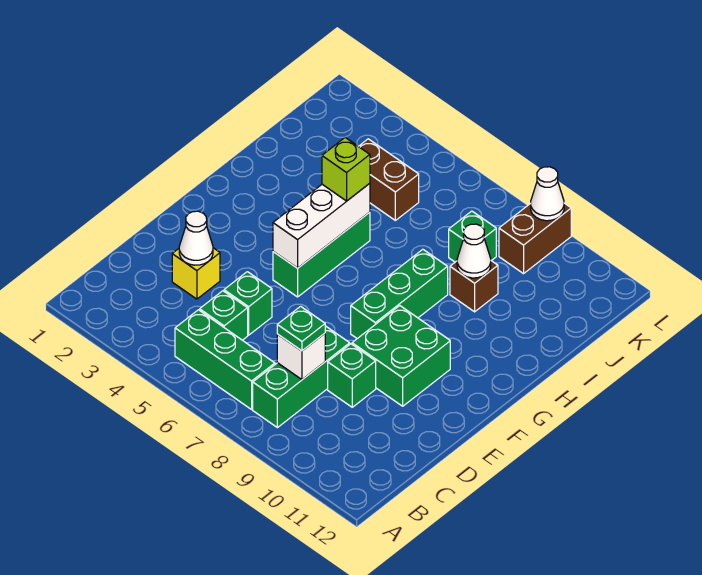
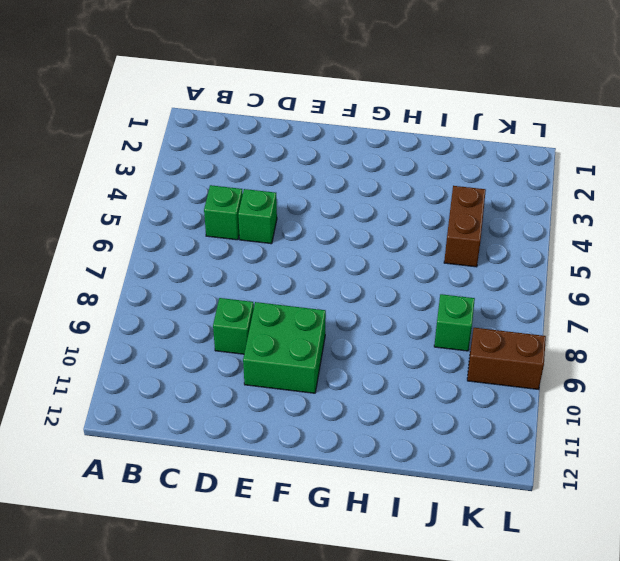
none -> green brick B5:B7 level 1
none -> green brick B8:D8 level 1
none -> yellow brick D3 level 1

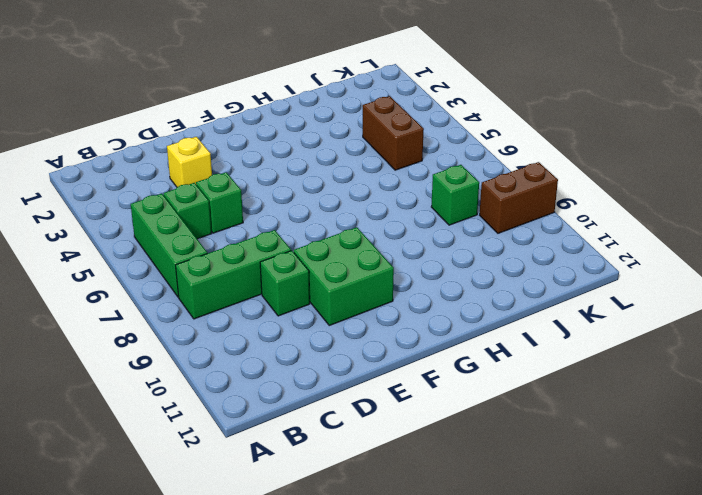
none -> green brick F5:H5 level 1
none -> green brick F8:H8 level 1
none -> brown brick I9 level 1

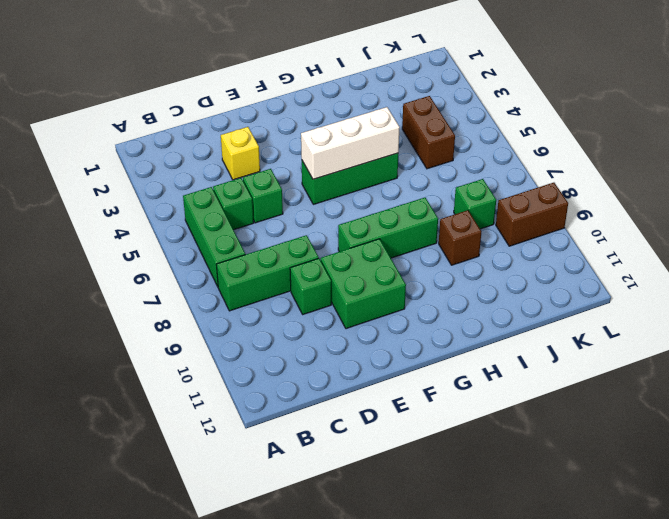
none -> white brick C8 level 2
none -> white cone D3 level 2
none -> white cone I9 level 2

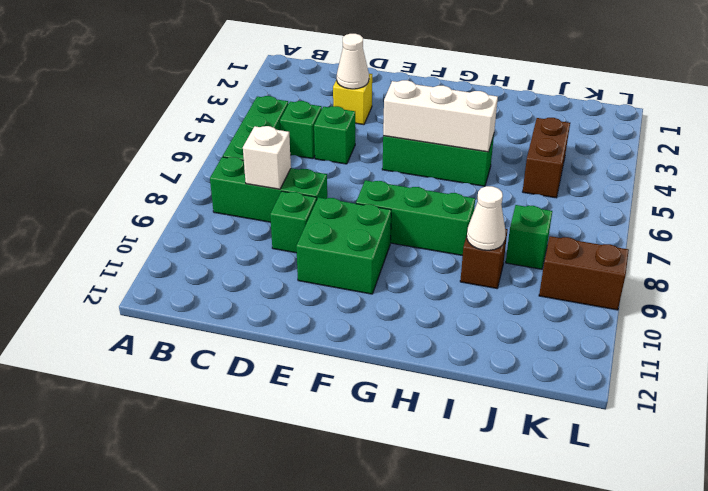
none -> white cone L9 level 2
none -> green plate C8 level 3
none -> lime brick H5 level 3

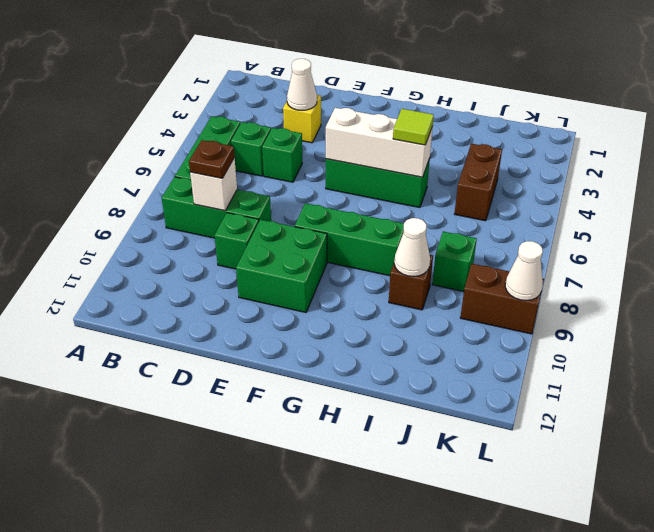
brown plate C8 level 3 -> green plate C8 level 3
lime tile H5 level 3 -> lime brick H5 level 3

